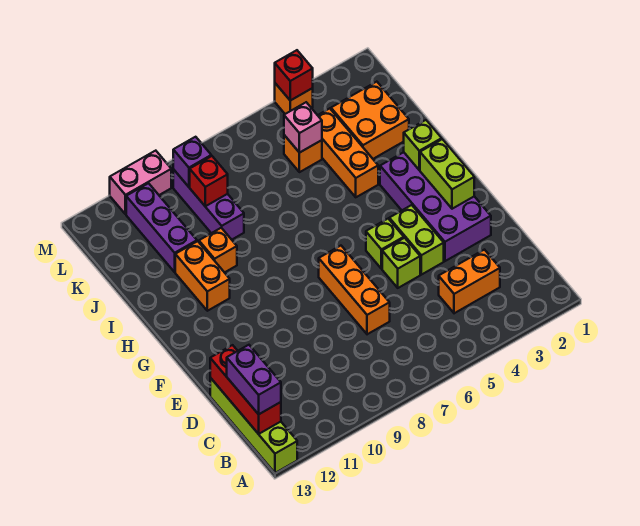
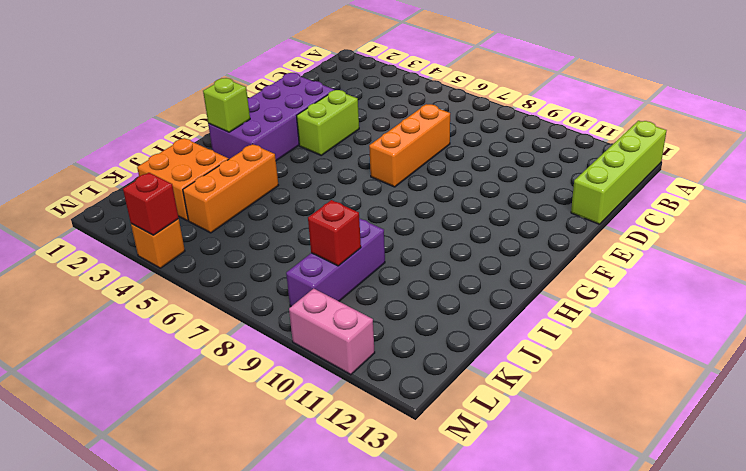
none -> orange brick C3:C4 level 1
none -> lime brick E5 level 1
none -> lime brick F5 level 1

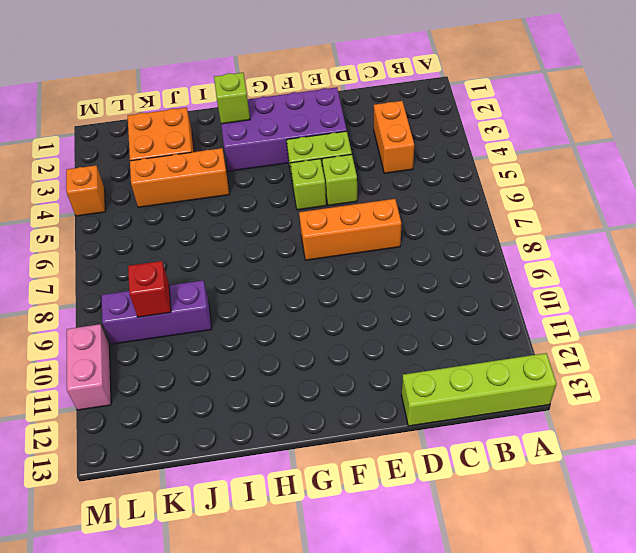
none -> orange brick H11:I11 level 1
none -> orange brick I10 level 1
none -> purple brick J11:L11 level 1

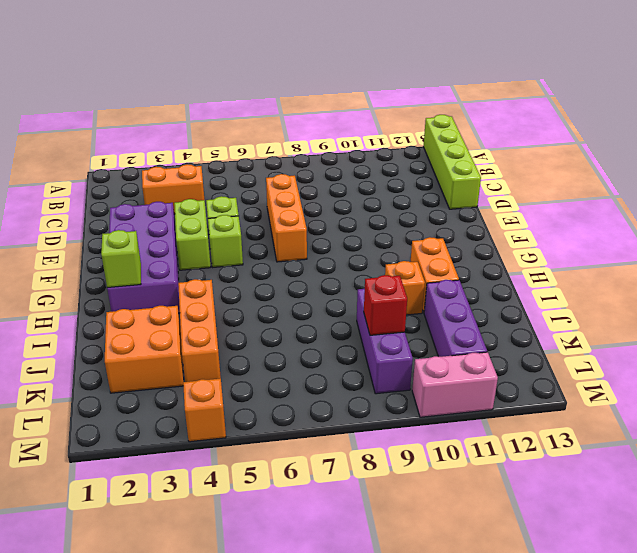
none -> orange brick K5 level 1
none -> red brick B13:D13 level 2
none -> lime brick F2:G2 level 2

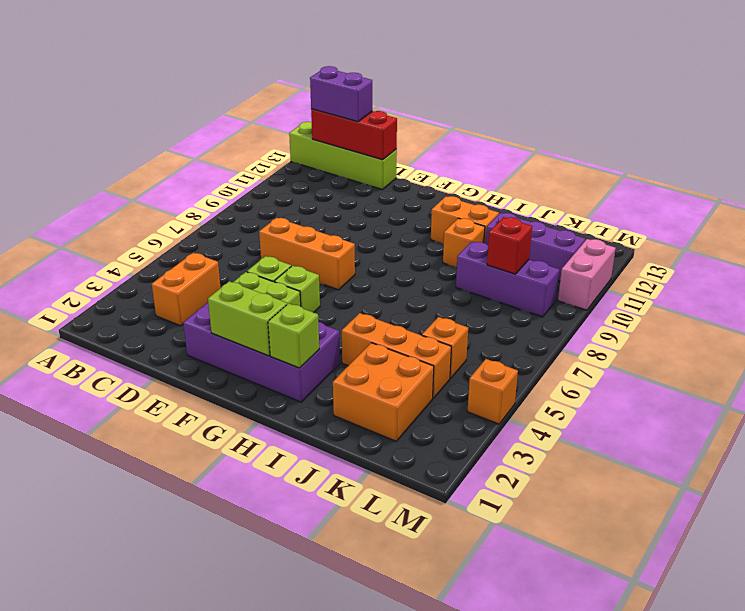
none -> pink brick K5 level 2
none -> purple brick L9 level 2
none -> red brick M4 level 2

